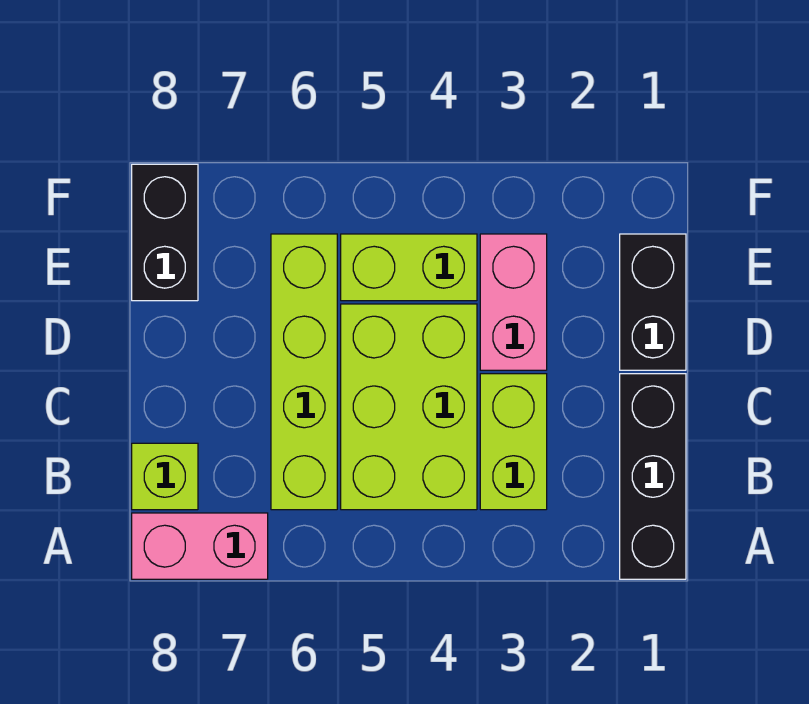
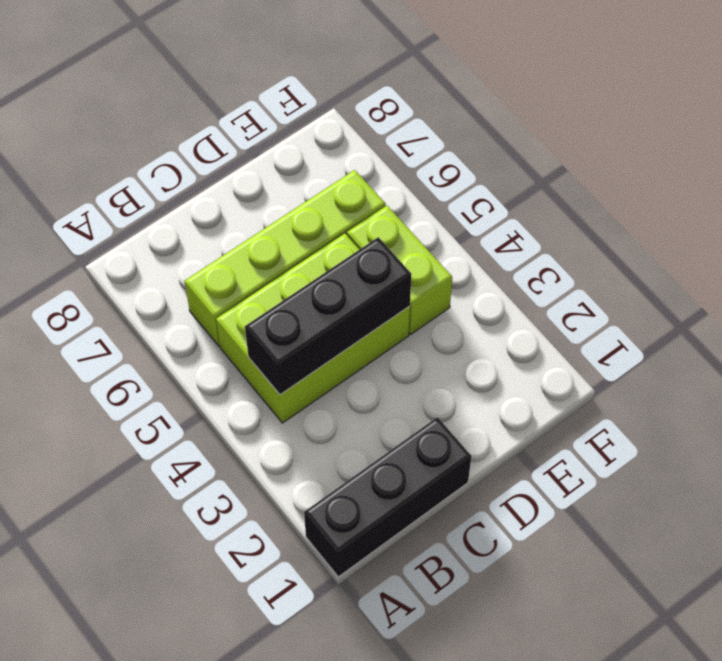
black brick B4:D4 level 2 -> none
none -> pink brick A7:A8 level 1
none -> lime brick B3:C3 level 1

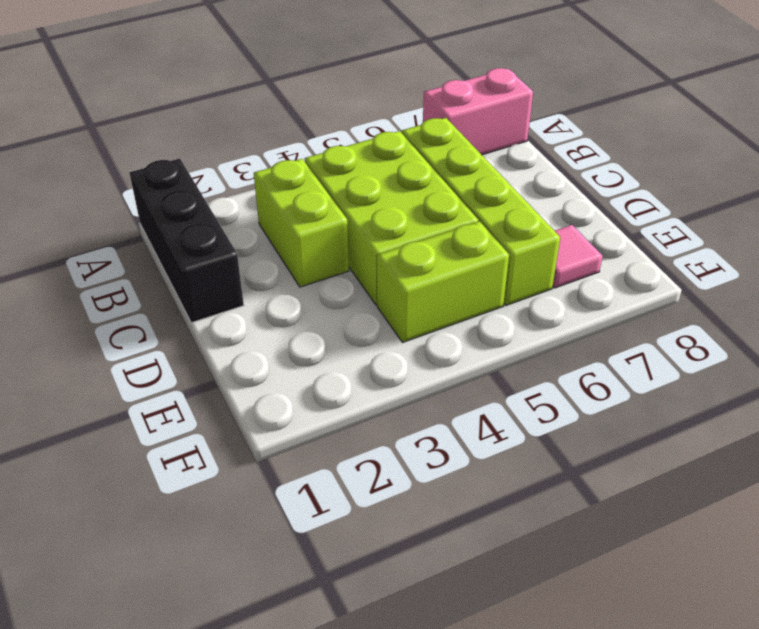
pink tile E7 level 1 -> none
none -> lime brick B8 level 1
none -> black brick D1:E1 level 1

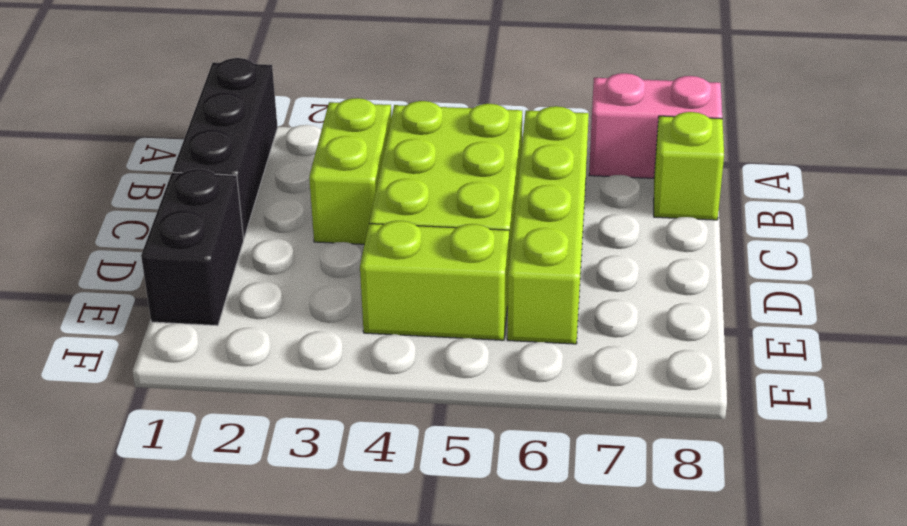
none -> pink brick D3:E3 level 1
none -> black brick E8:F8 level 1

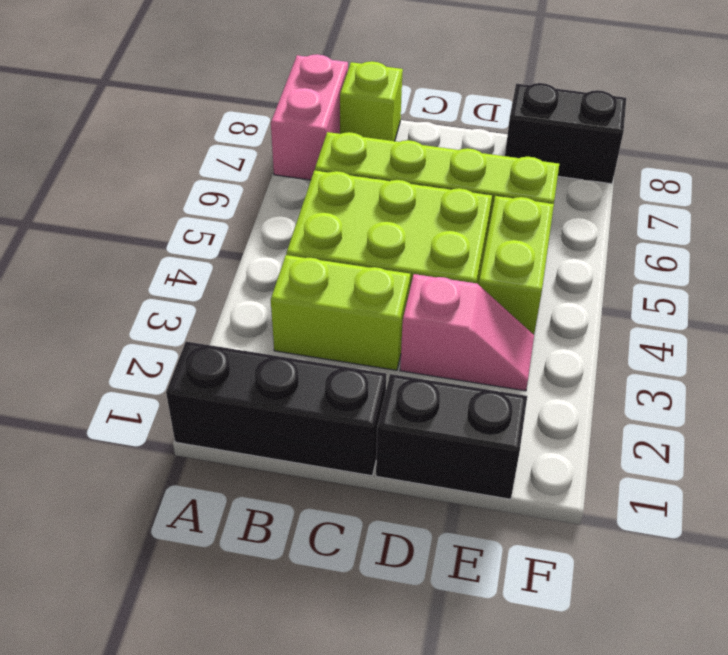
pink slope D3:E3 level 1 top D -> pink brick D3:E3 level 1

